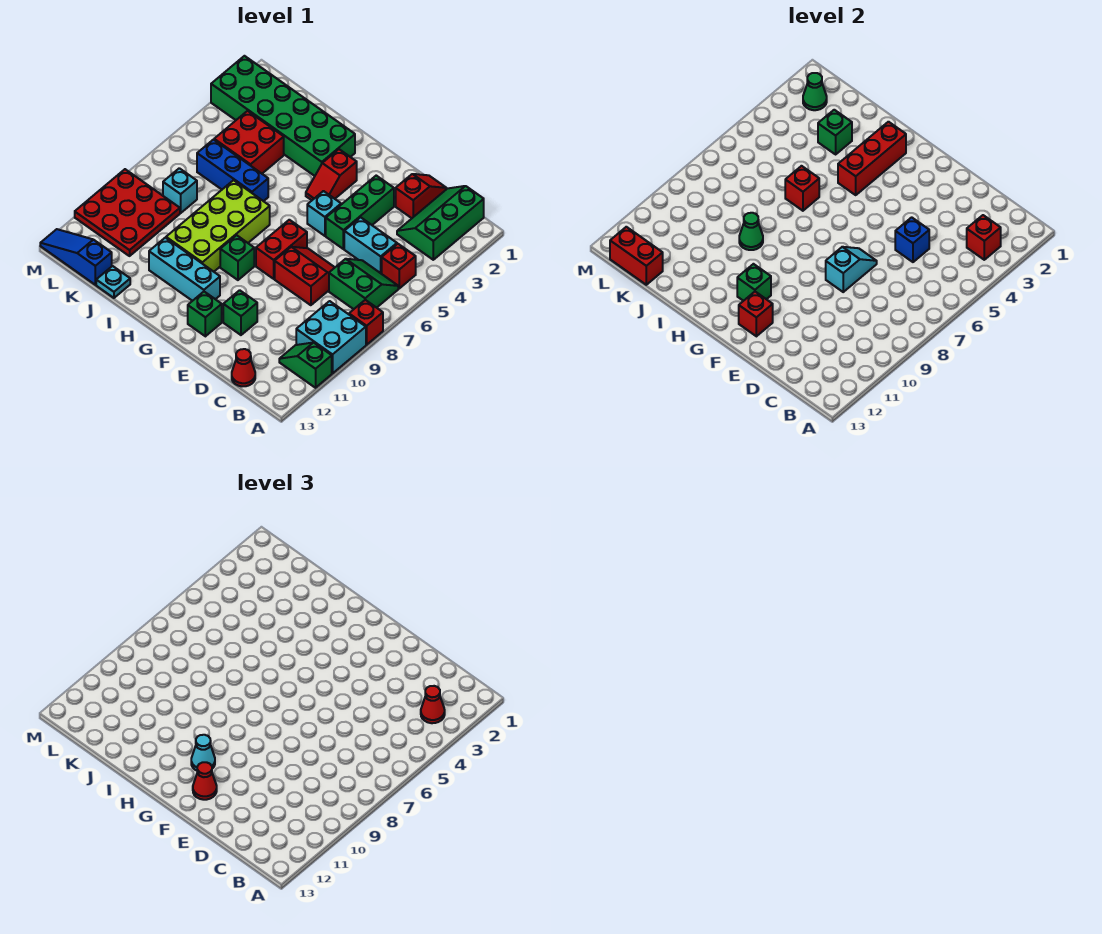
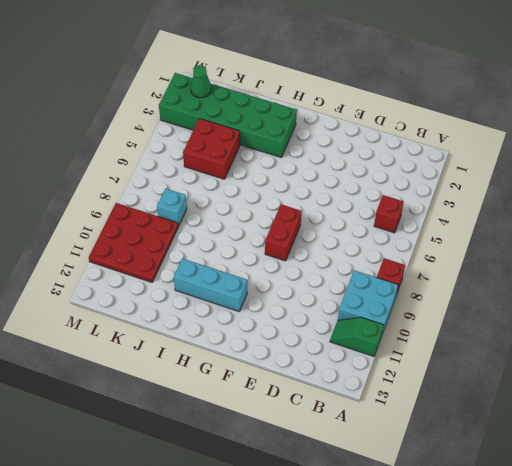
none -> green slope B1:C3 level 1 top B
none -> green slope B6:C7 level 1 top 7
none -> cyan brick C5:D5 level 1
none -> red cone C13 level 1

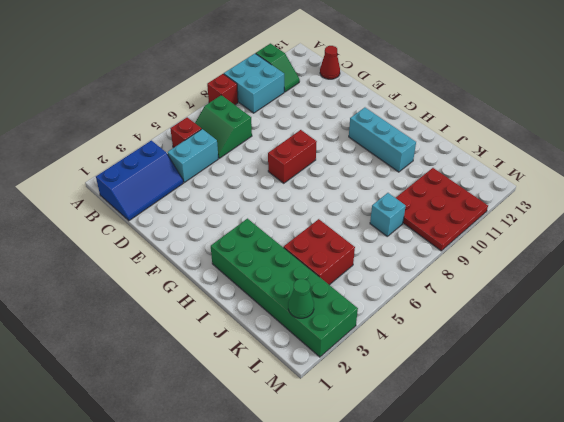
blue slope B1:C3 level 1 top B -> green slope B1:C3 level 1 top B
cyan brick C4:C5 level 1 -> cyan brick C5:D5 level 1
none -> red slope D1:D2 level 1 top 2
none -> red slope D7:E8 level 1 top 8
none -> green brick E3:E5 level 1
none -> green brick E11 level 1

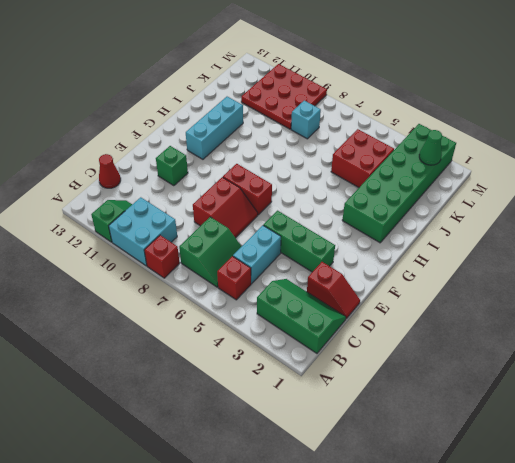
none -> cyan brick F5 level 1
none -> green brick F12 level 1
none -> red slope G3:G4 level 1 top 3
none -> green brick G9 level 1

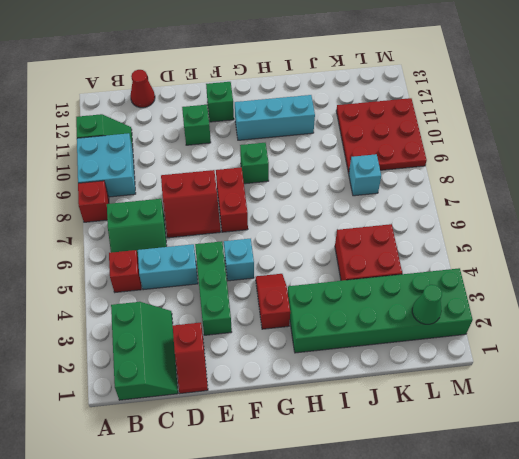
none -> lime brick H7:I10 level 1
none -> blue brick I6:K6 level 1
none -> cyan plate J13 level 1
none -> blue slope K13:M13 level 1 top K

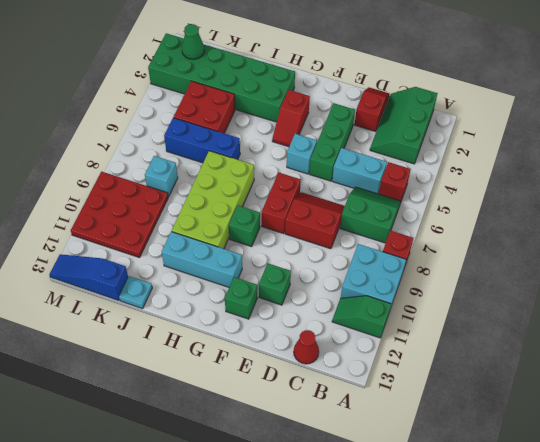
none -> red brick B3 level 2
none -> blue brick D5 level 2
none -> cyan slope E7:E8 level 2 top 8
none -> red brick F12 level 2

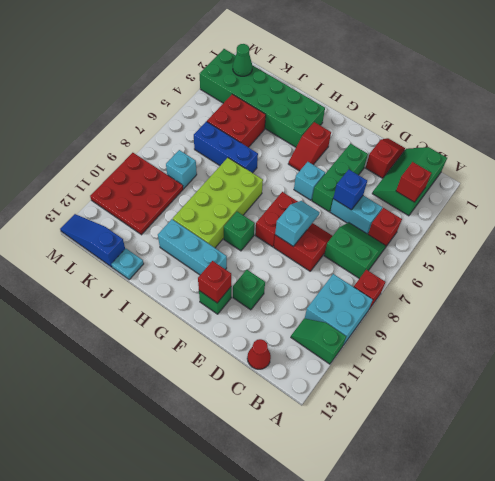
none -> green brick G11 level 2
none -> red brick H2:H4 level 2
none -> red brick I6 level 2
none -> green cone I9 level 2

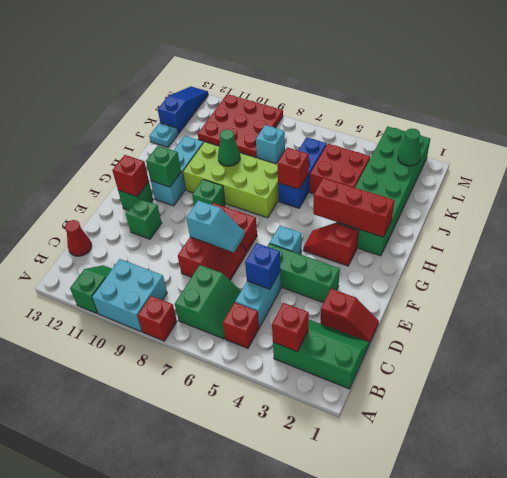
none -> green brick J3 level 2
none -> red brick K13:L13 level 2
none -> red cone B3 level 3
none -> red cone F12 level 3

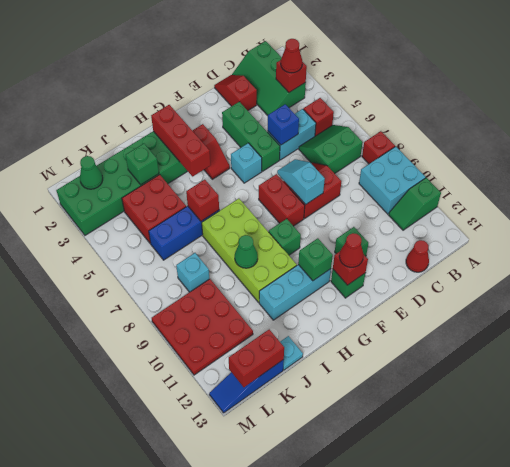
none -> cyan cone G11 level 3

